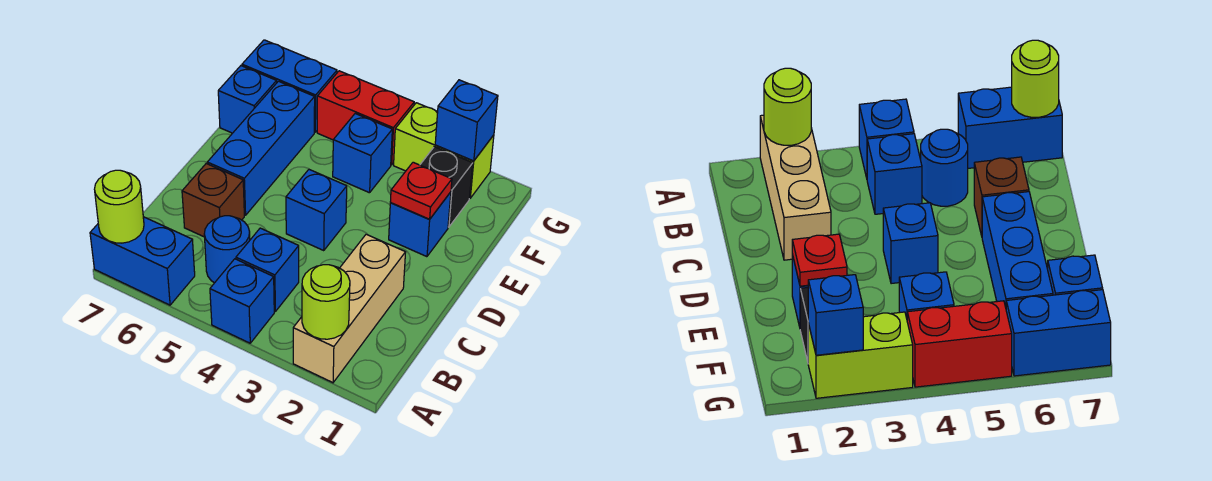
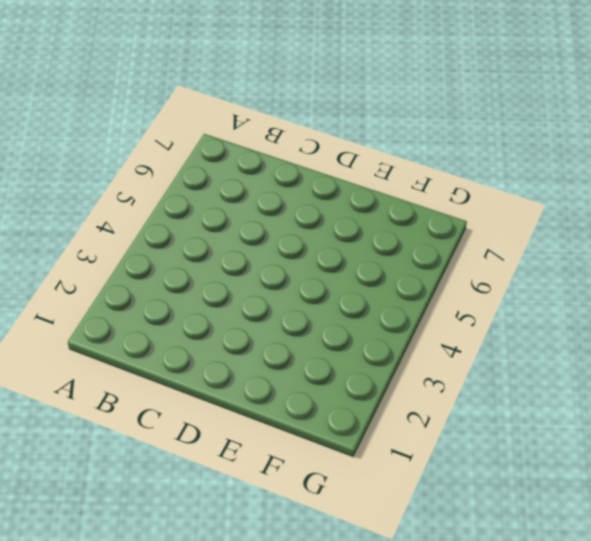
none -> tan brick A2:C2 level 1
none -> blue brick A4 level 1
none -> blue brick A6:A7 level 1

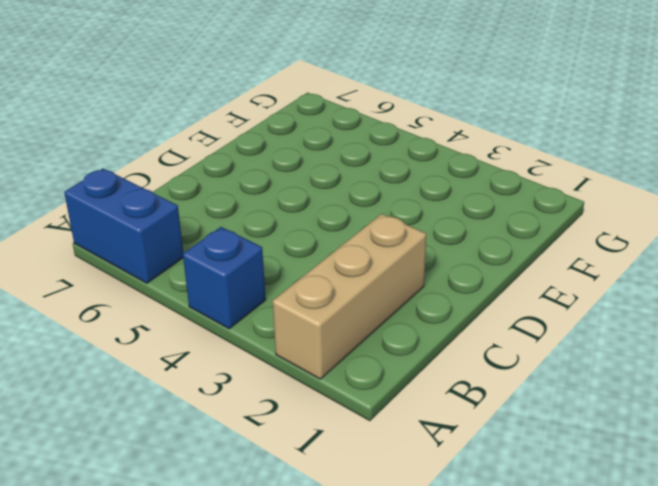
none -> blue brick B4 level 1
none -> blue round brick B5 level 1
none -> brown brick C6 level 1

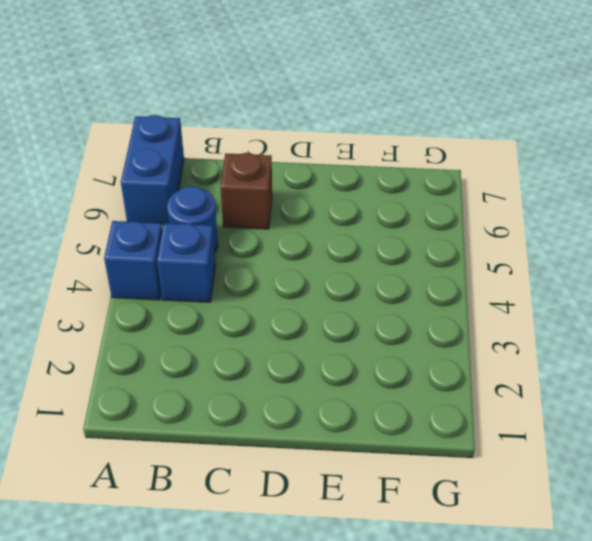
none -> tan brick A2:C2 level 1
none -> blue brick D4 level 1
none -> blue brick D6:F6 level 1

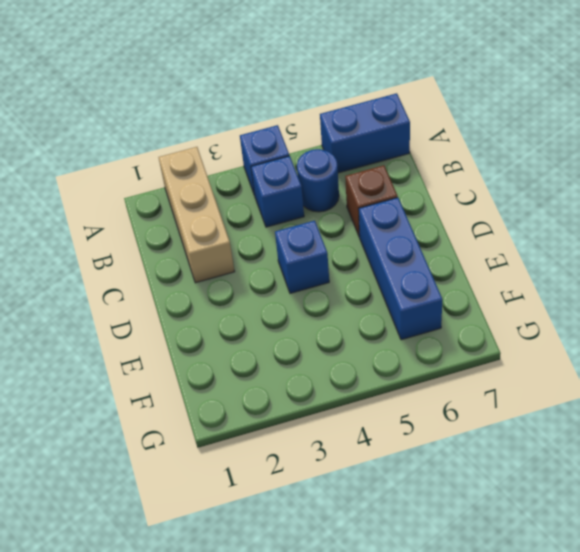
none -> blue brick E2 level 1
none -> black brick F2 level 1
none -> blue brick F4 level 1

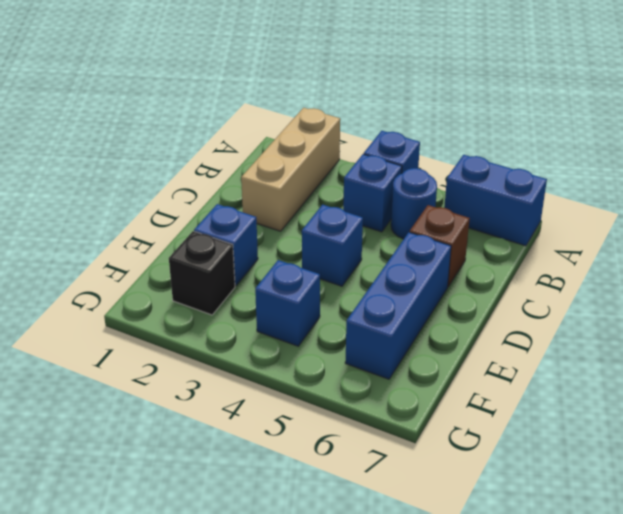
none -> blue brick F7 level 1
none -> lime brick G2:G3 level 1
none -> red brick G4:G5 level 1

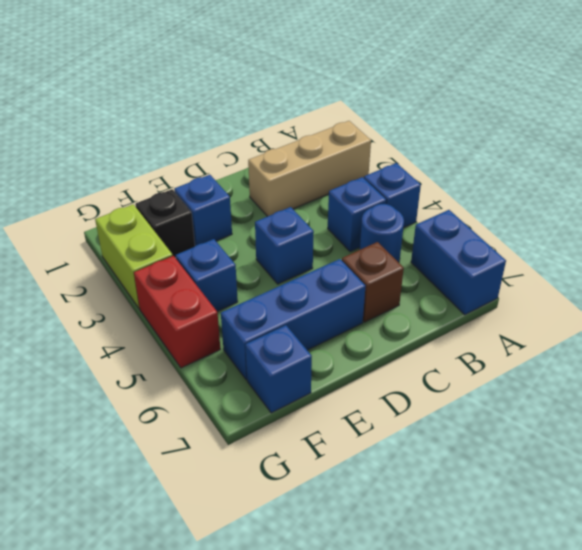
none -> blue brick G6:G7 level 1
none -> lime round brick A2 level 2
none -> lime round brick A7 level 2

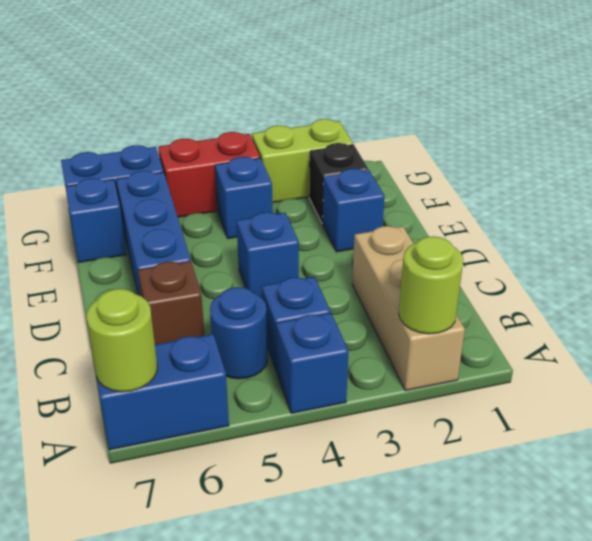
none -> red plate E2 level 2
none -> blue brick G2 level 2

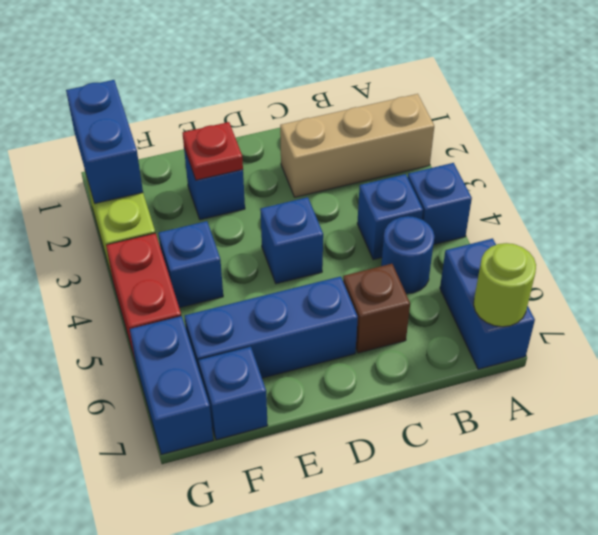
blue brick G1:G2 level 2 -> blue brick G2 level 2
none -> black brick F2 level 1
none -> lime round brick A2 level 2

